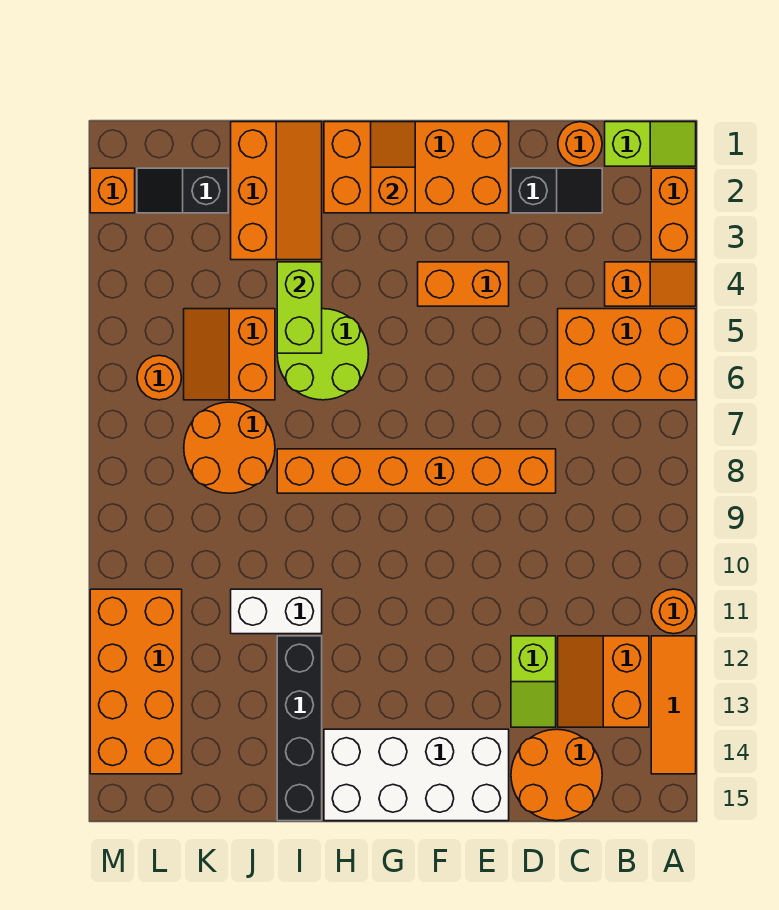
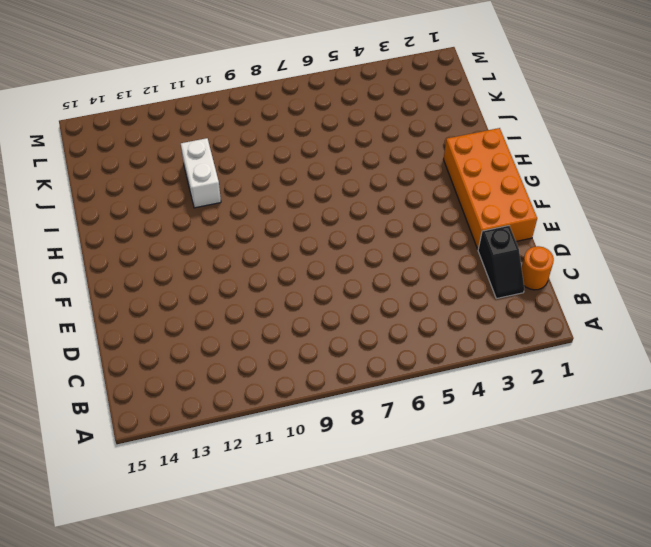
none -> lime slope A1:B1 level 1 top B
none -> orange brick A2:A3 level 1
none -> orange slope A4:B4 level 1 top B

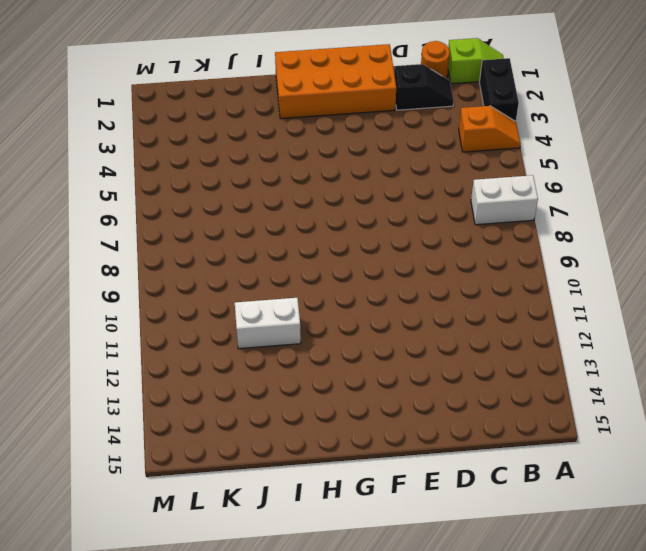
black brick A2:A3 level 1 -> orange brick A2:A3 level 1
white brick A7:B7 level 1 -> none
none -> orange brick A5:C6 level 1
none -> orange round brick A11 level 1
none -> orange tile A12:A14 level 1

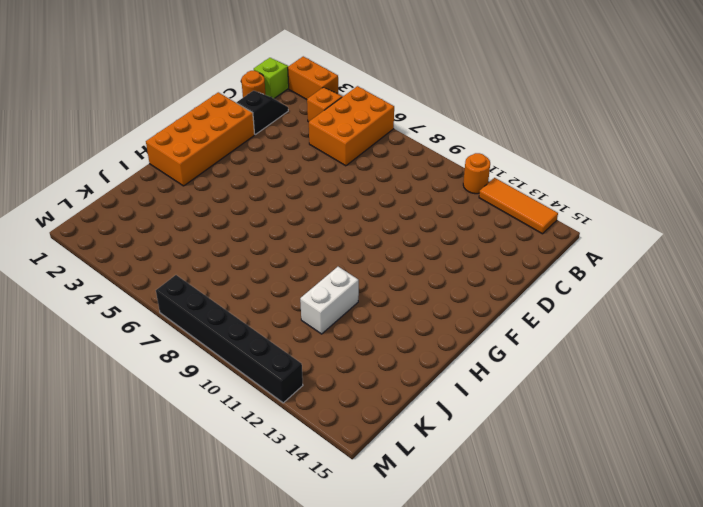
black brick M7:M12 level 1 -> orange brick L11:M14 level 1
none -> orange slope B12:C13 level 1 top B
none -> orange round brick C14:D15 level 1
none -> orange brick D8:I8 level 1

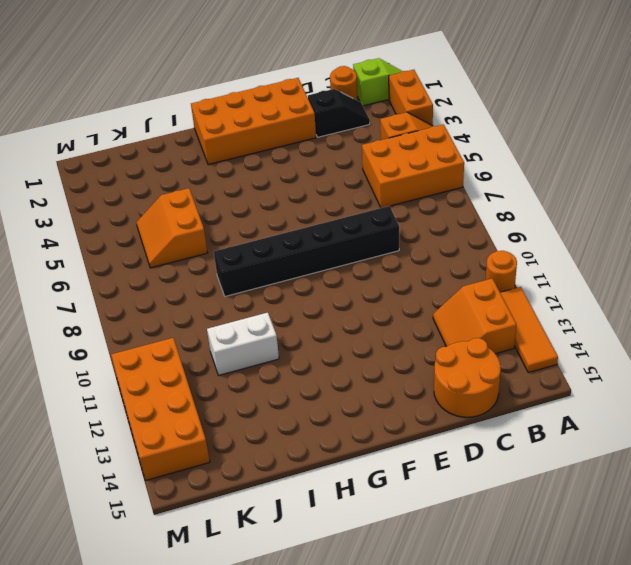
black brick D8:I8 level 1 -> orange brick D8:I8 level 1
none -> lime slope D12:D13 level 1 top 12
none -> orange brick E4:F4 level 1
none -> white brick E14:H15 level 1

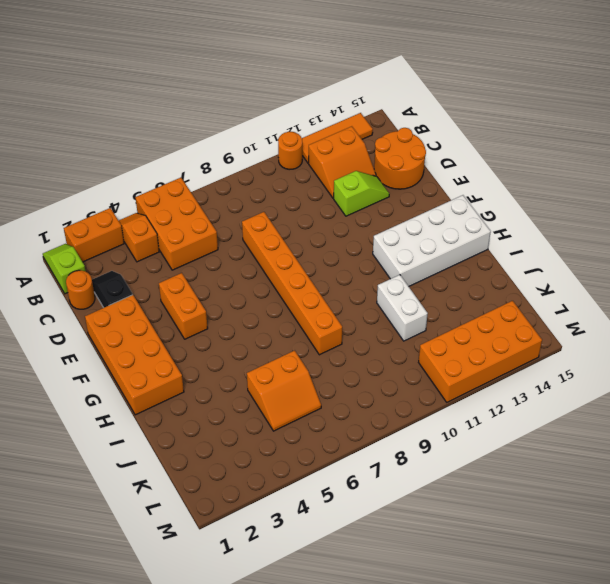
white brick G12:H15 level 1 -> white brick E14:H15 level 1
none -> lime round brick H5:I6 level 1
none -> orange slope I1:J3 level 1 top J
none -> black brick I12:I15 level 1

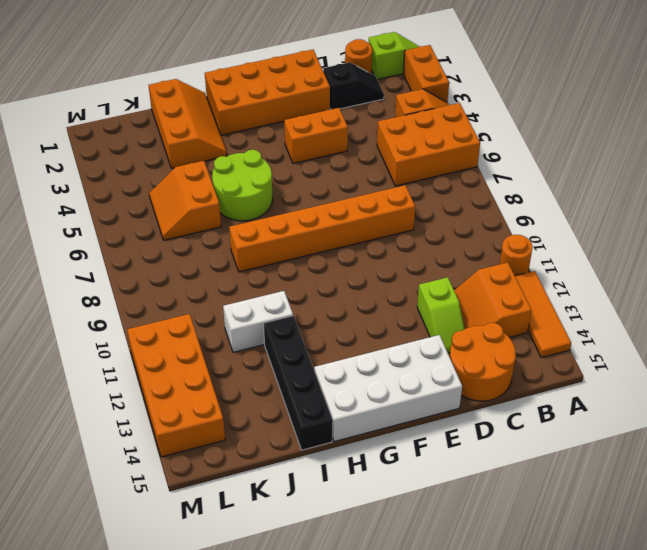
none -> orange round brick J7:K8 level 1
none -> black slope K2:L2 level 1 top K
none -> orange round brick L6 level 1

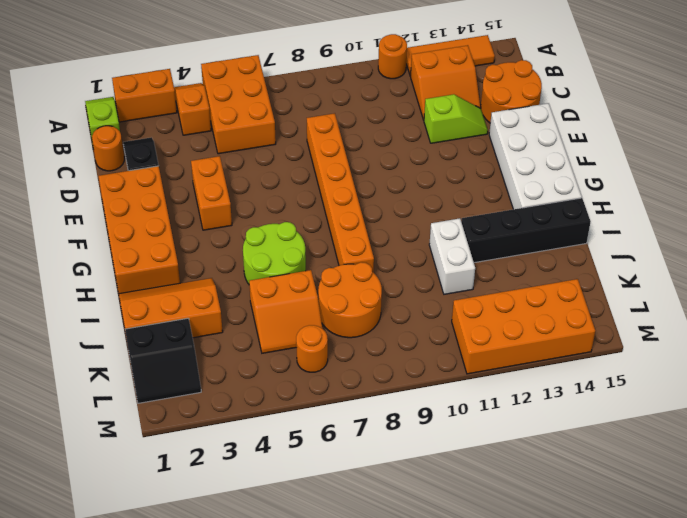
black slope K1:L2 level 1 top K -> black slope K2:L2 level 1 top K
none -> orange brick M2 level 1
none -> orange slope G1:G2 level 2 top 2
none -> lime brick I4:I5 level 2

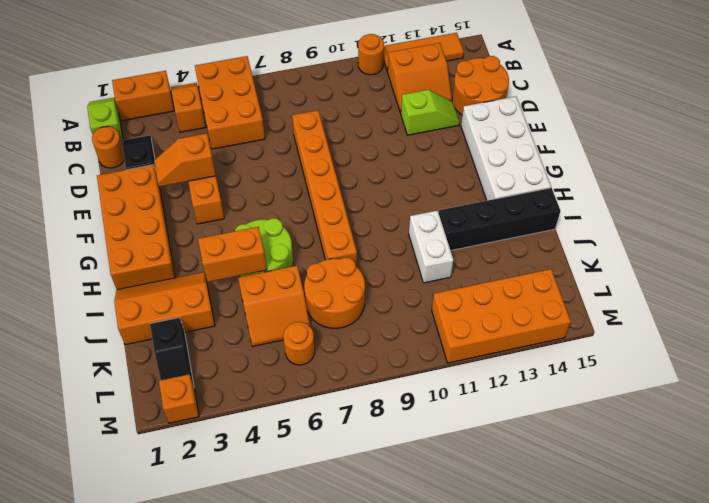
orange slope E3:E4 level 2 top 4 -> orange slope G1:G2 level 2 top 2
orange brick I4:I5 level 2 -> lime brick I4:I5 level 2

